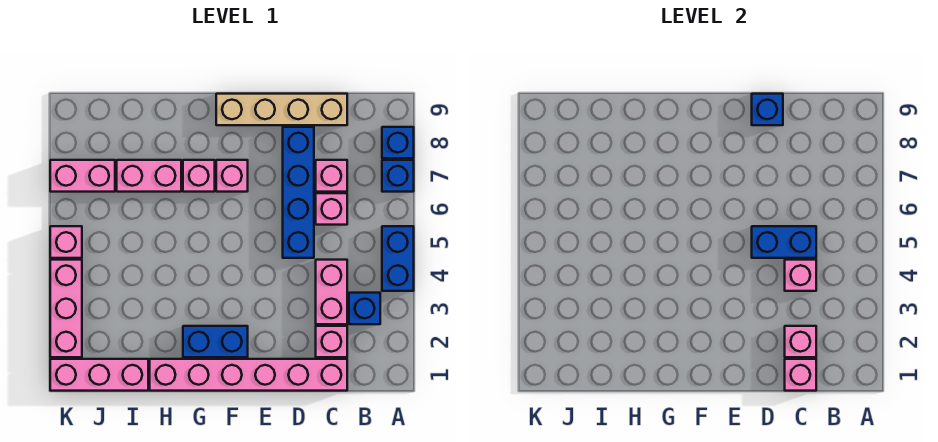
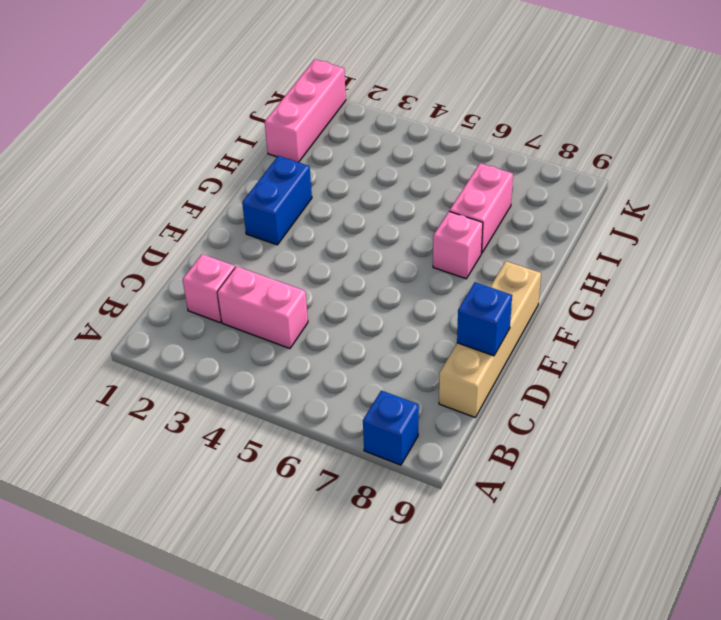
none -> blue brick A4:A5 level 1
none -> blue brick A7 level 1
none -> blue brick B3 level 1

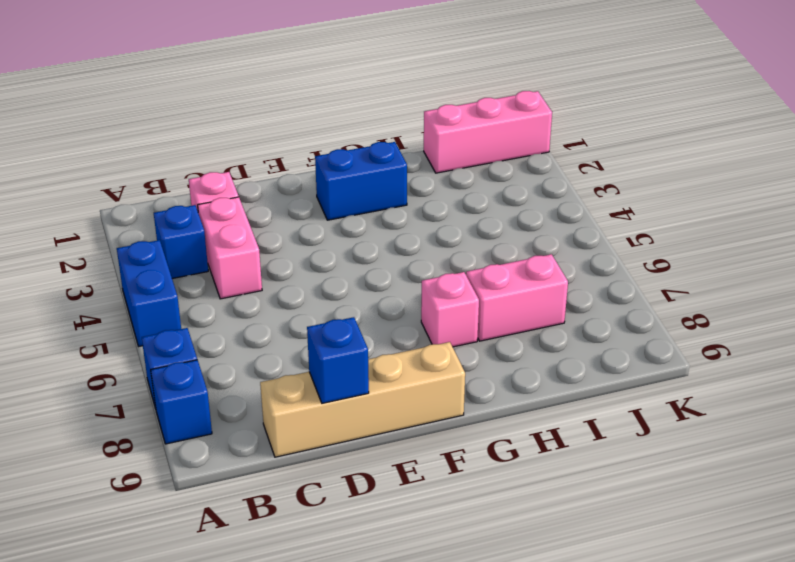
none -> pink brick C1:H1 level 1
none -> pink brick C6 level 1
none -> pink brick C7 level 1

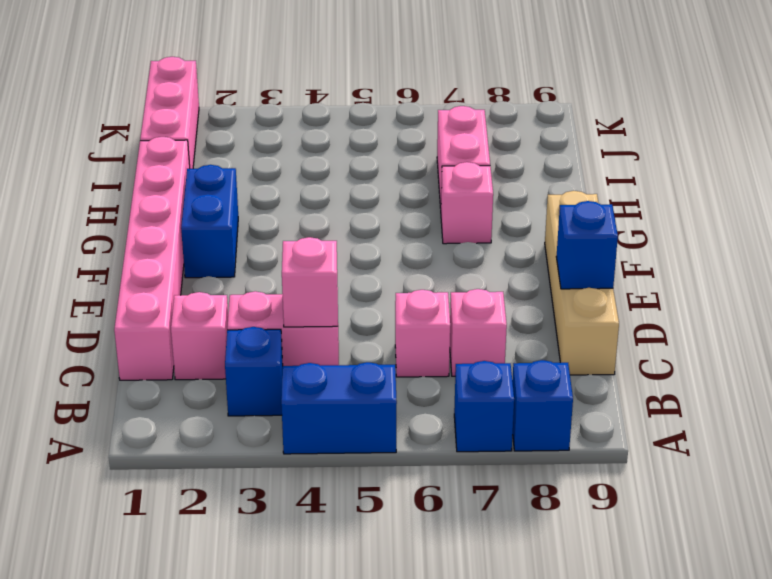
none -> blue brick D5:D8 level 1
none -> pink brick F7 level 1
none -> pink brick J7:K7 level 1

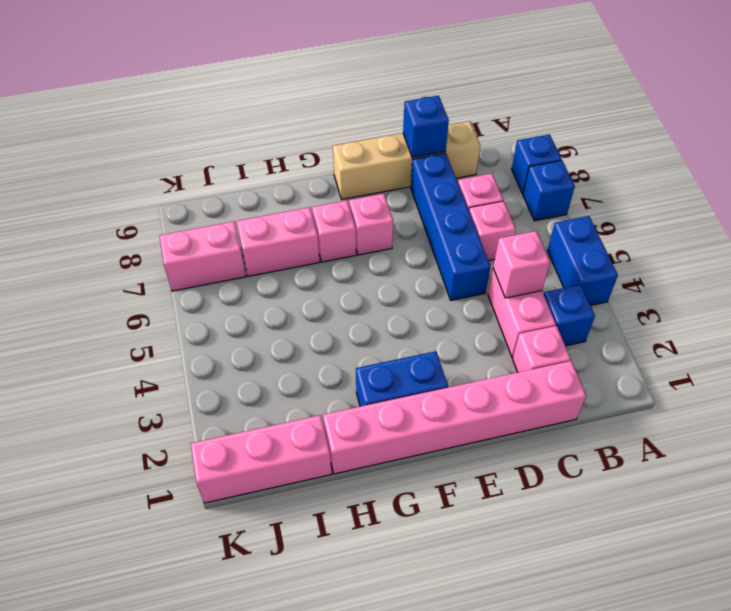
none -> pink brick K2:K4 level 1
none -> pink brick K5 level 1
none -> pink brick C1 level 2

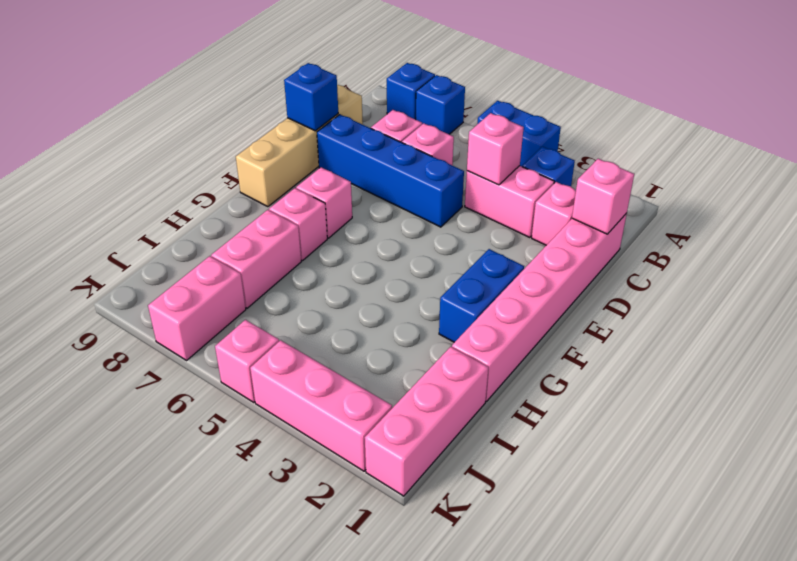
none -> pink brick C2 level 2
none -> blue brick C5:D5 level 2

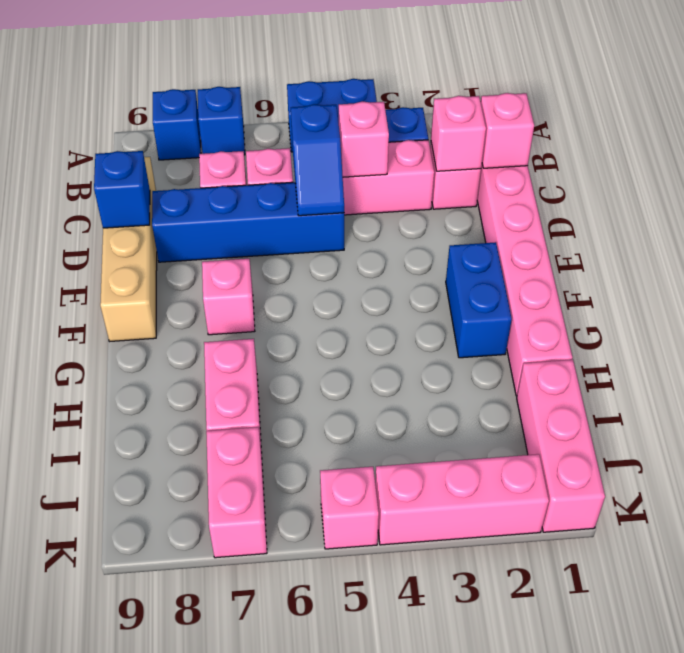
blue slope C5:D5 level 2 top C -> blue brick C5:D5 level 2
none -> pink brick G7 level 1

